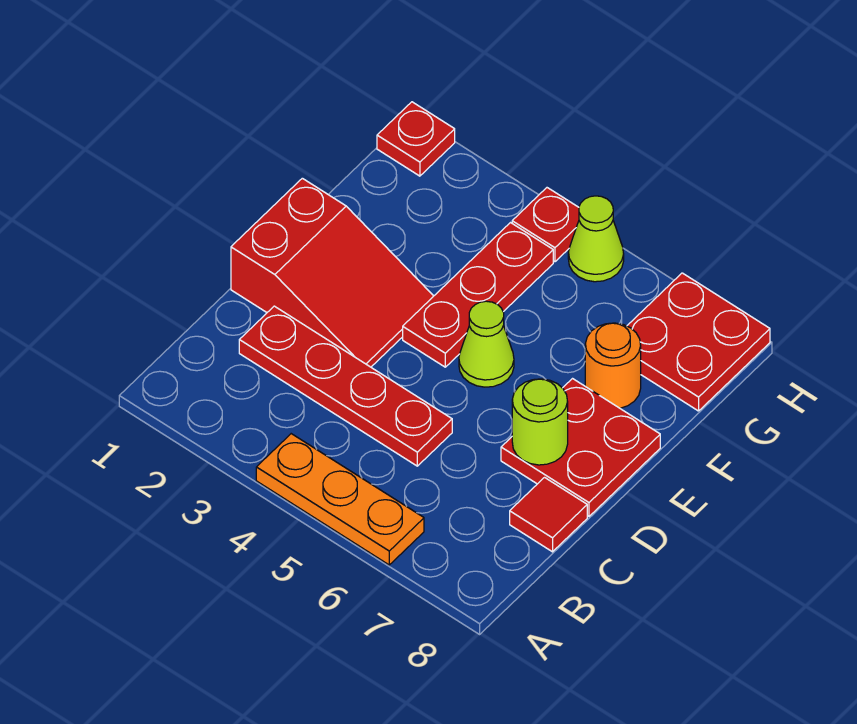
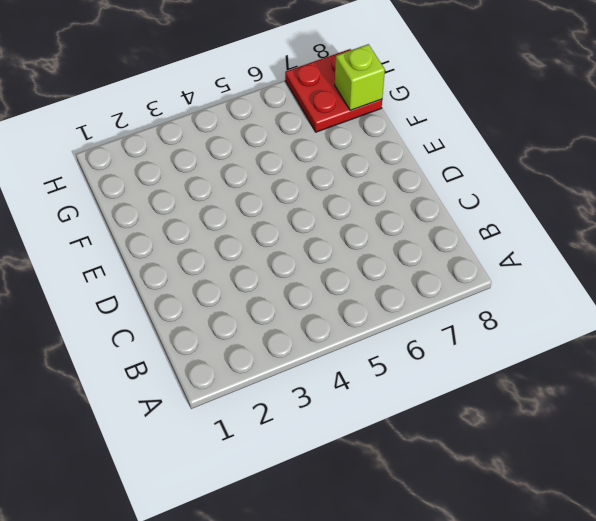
lime brick G8 level 2 -> none
none -> orange plate A4:A6 level 1
none -> red plate C2:C5 level 1
none -> red tile C8 level 1

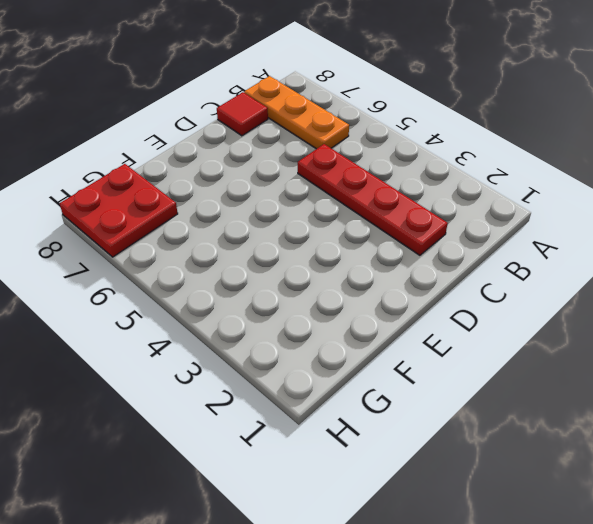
orange plate B6:B8 level 1 -> orange plate A4:A6 level 1
none -> red slope D1:E3 level 1 top 1
none -> red plate D7:E8 level 1
none -> red plate E4:G4 level 1

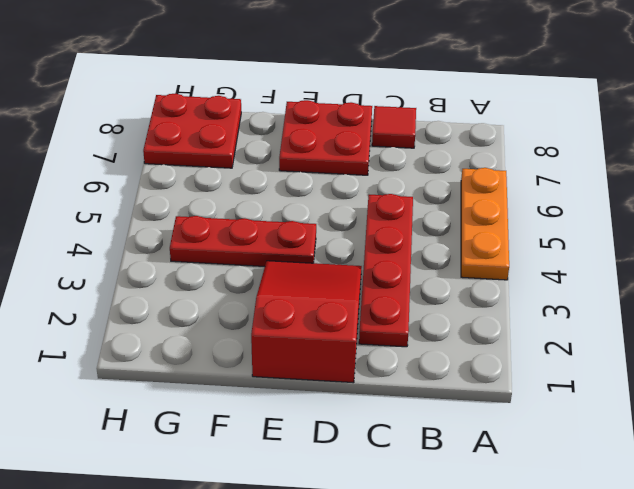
none -> lime cone E5 level 1
none -> orange round brick F7 level 1
none -> red plate H1 level 1

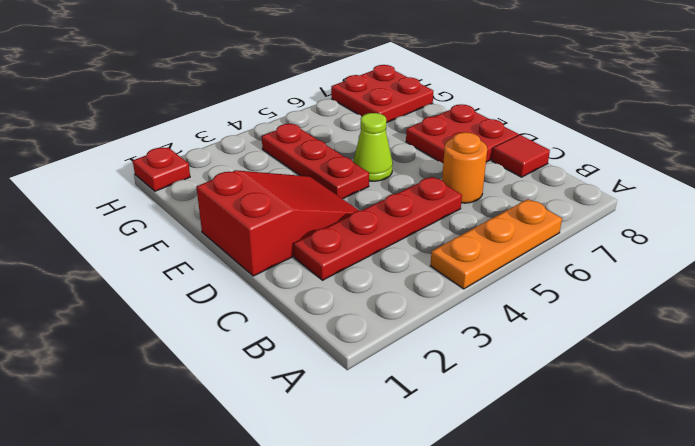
orange round brick C6 level 1 -> orange round brick F7 level 1
none -> red plate H4 level 1
none -> lime cone H5 level 1
none -> lime round brick D7 level 2

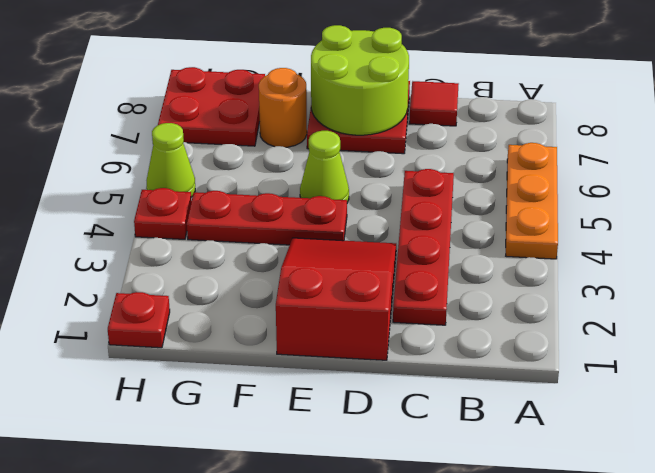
lime round brick D7:E8 level 2 -> lime round brick D7 level 2

